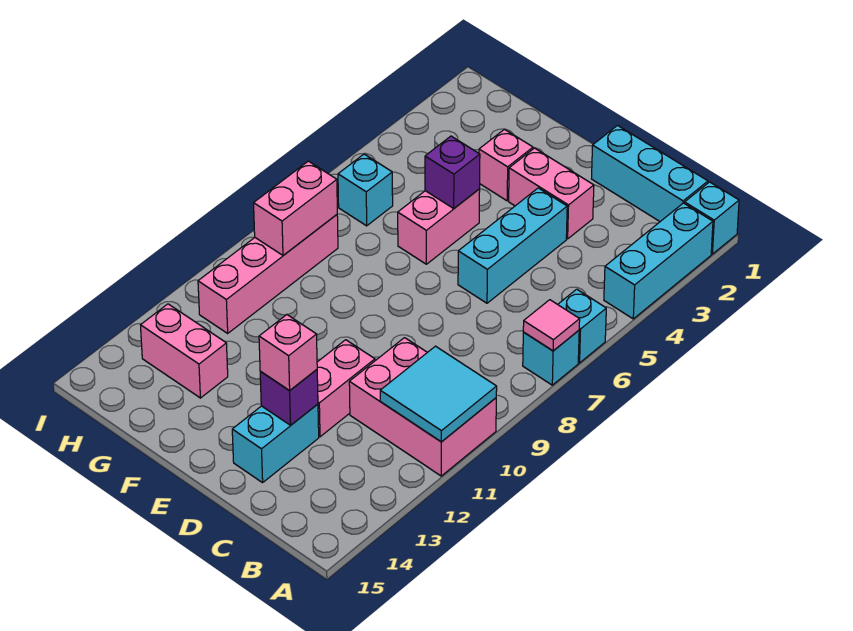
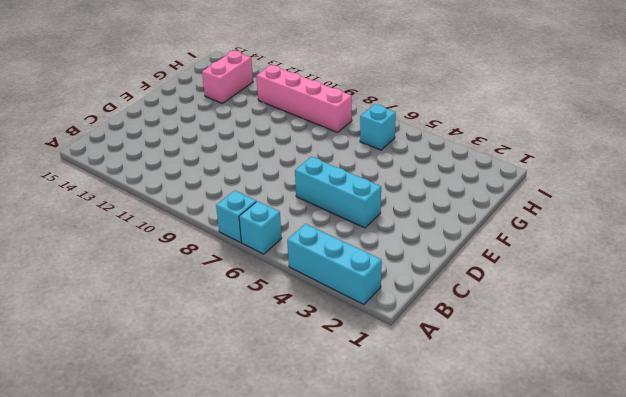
none -> cyan brick A1 level 1
none -> pink brick A10:C11 level 1
none -> cyan brick B1:D1 level 1

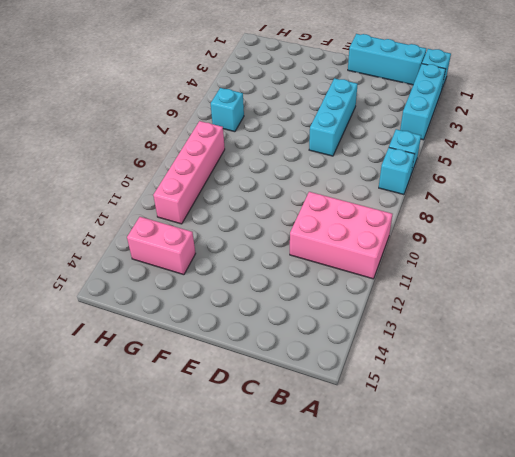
none -> pink brick D3:E3 level 1
none -> pink brick D11:D12 level 1
none -> cyan brick D13:D14 level 1

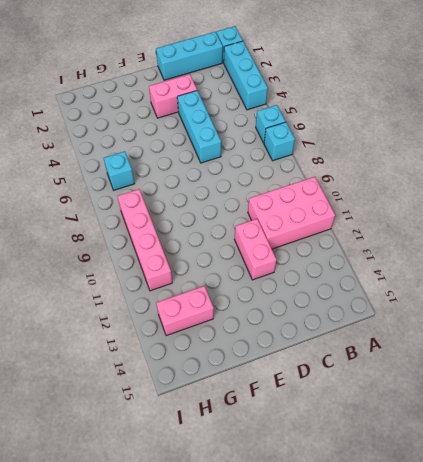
none -> cyan brick D13:D14 level 1
none -> pink brick F3 level 1
none -> pink brick F5:F6 level 1

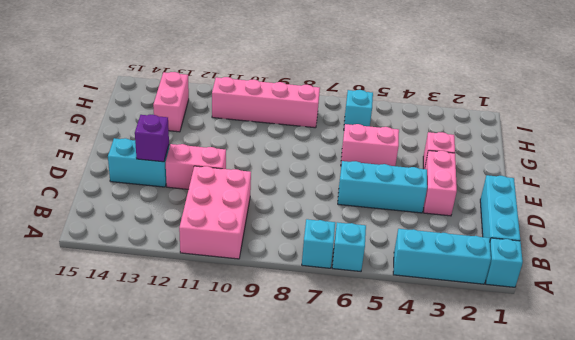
none -> pink tile A7 level 2
none -> cyan tile A10:B11 level 2
none -> purple brick F5 level 2

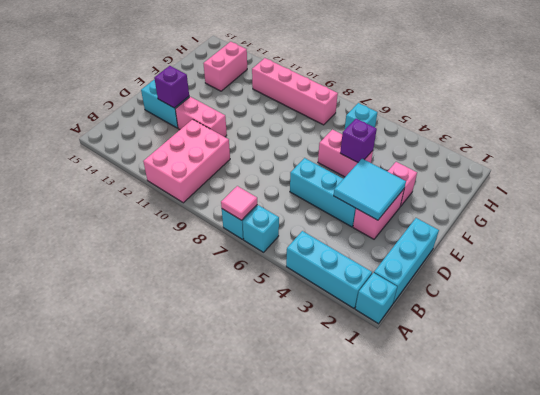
cyan tile D3:E4 level 2 -> cyan tile A10:B11 level 2
none -> pink brick H8:H9 level 2
none -> pink brick D13 level 3

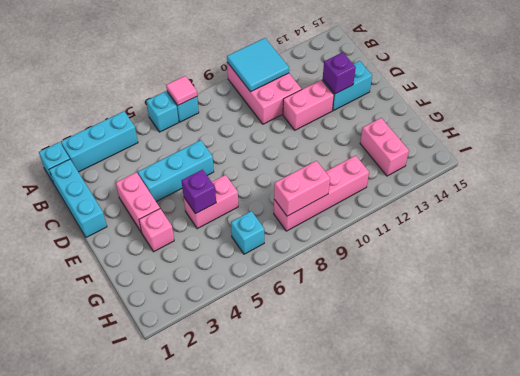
none -> pink brick D13 level 3

